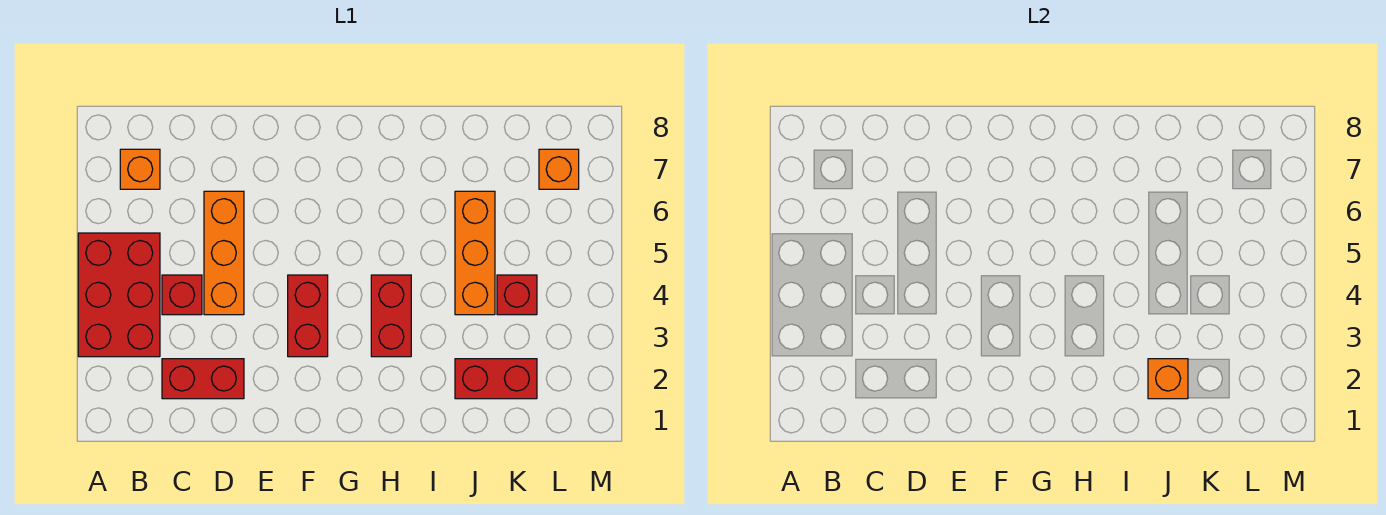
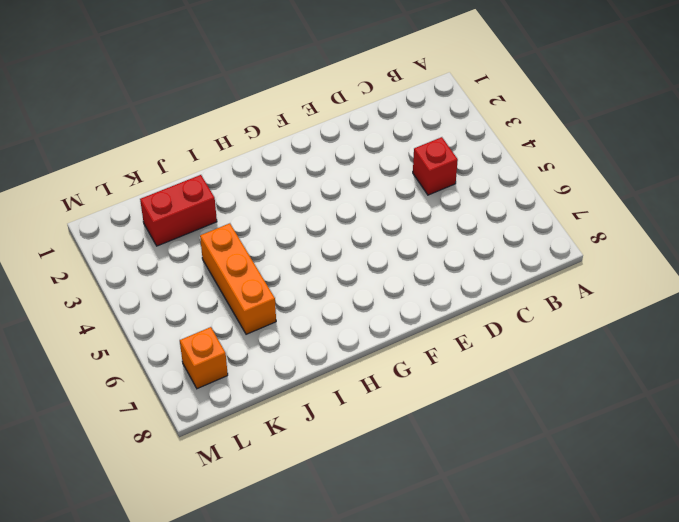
none -> red brick A3:B5 level 1
none -> orange brick B7 level 1
none -> red brick C2:D2 level 1

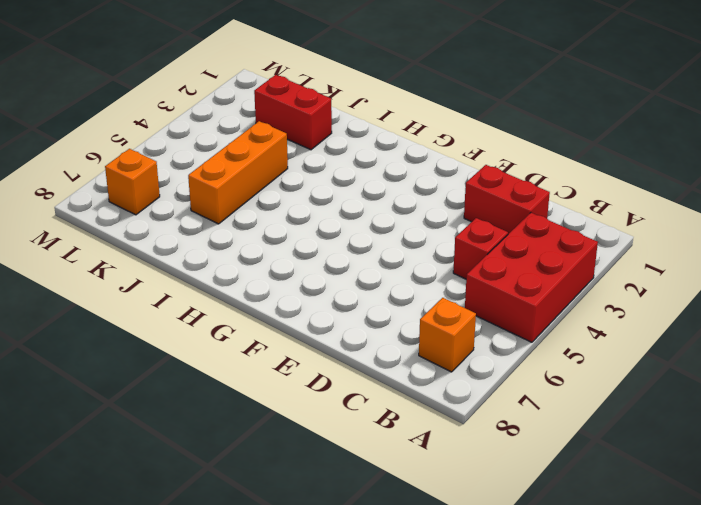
none -> orange brick D4:D6 level 1
none -> red brick F3:F4 level 1
none -> red brick H3:H4 level 1

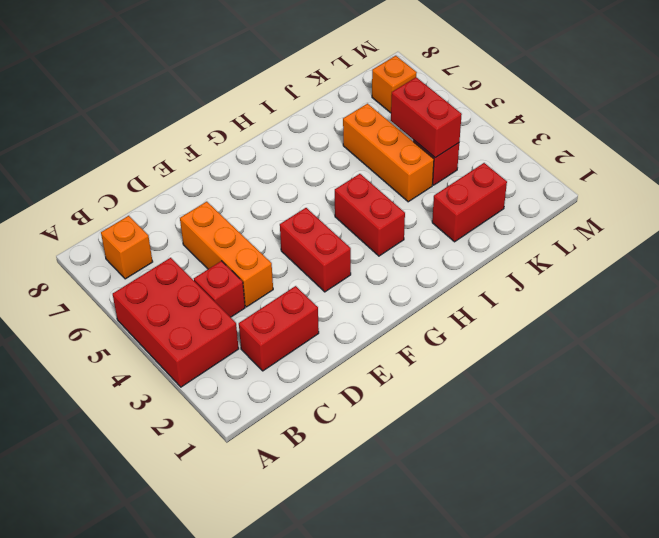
red brick K4:K5 level 2 -> none
none -> orange brick J2 level 2

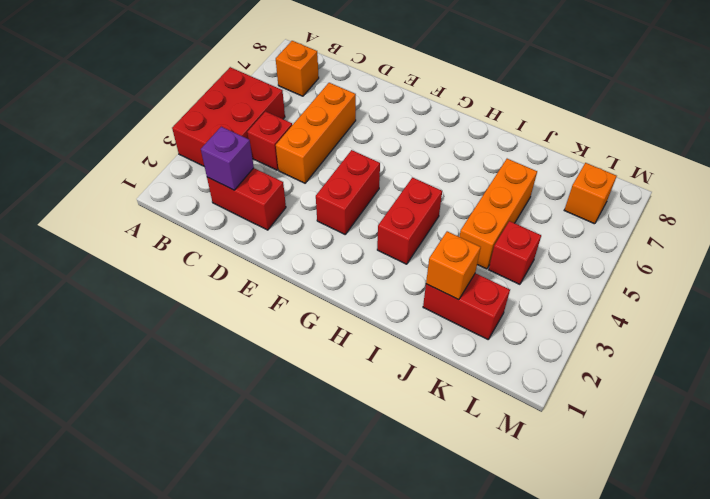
purple brick C2 level 2 -> none

